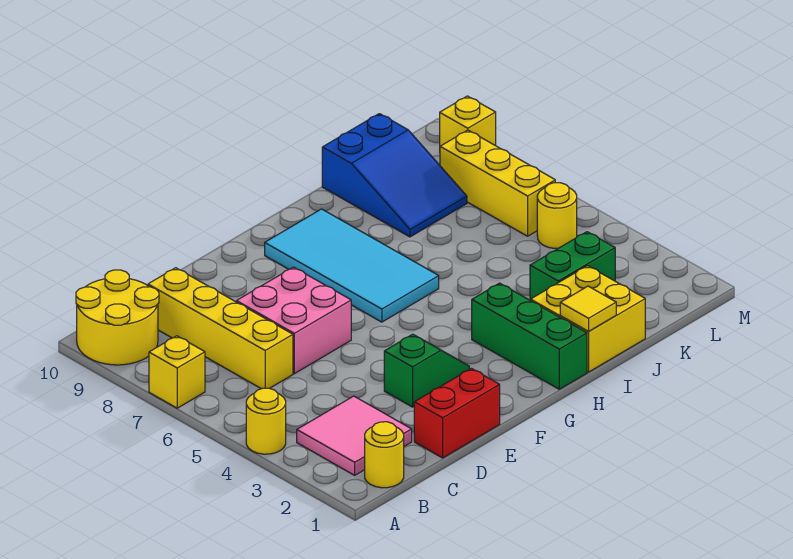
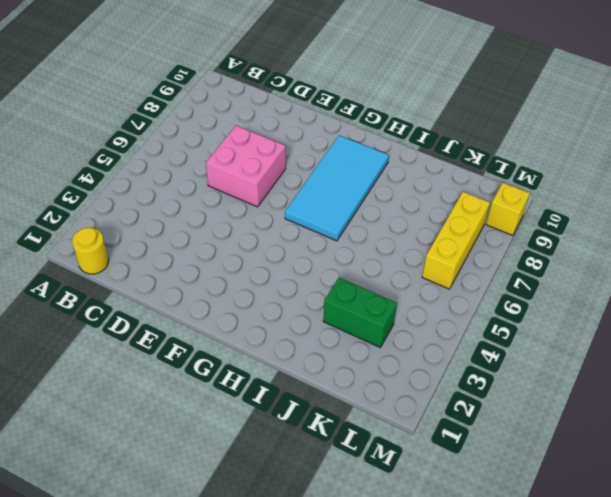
none -> yellow round brick A4 level 1
none -> yellow brick A7 level 1
none -> yellow round brick A9:B10 level 1

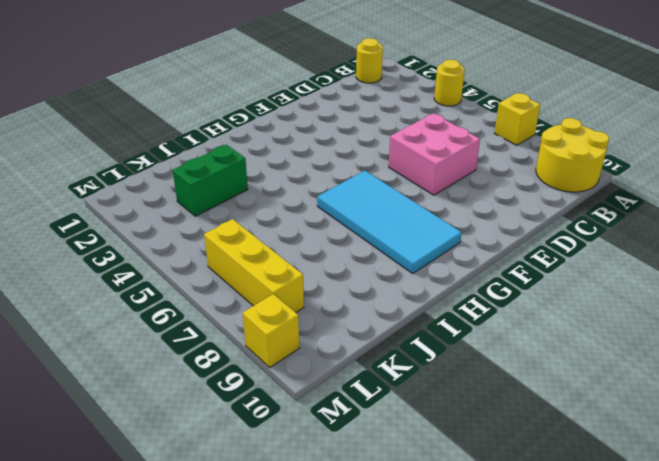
none -> pink tile B2:C3 level 1
none -> yellow brick C6:C9 level 1
none -> red brick D1:E1 level 1

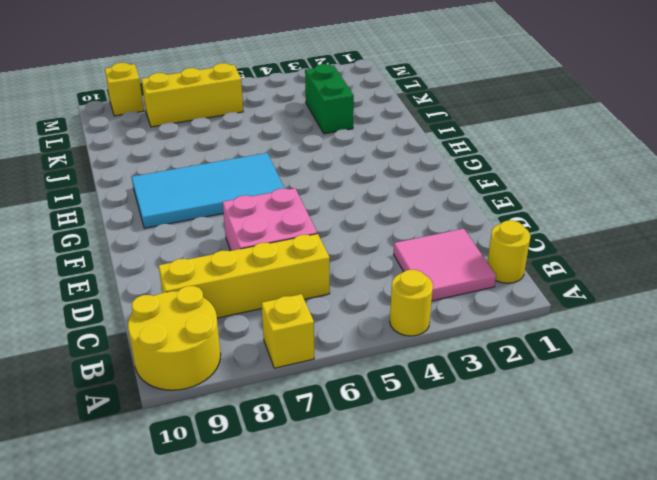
none -> red brick D1:E1 level 1
none -> green slope E3:F3 level 1 top E
none -> green brick H1:H3 level 1

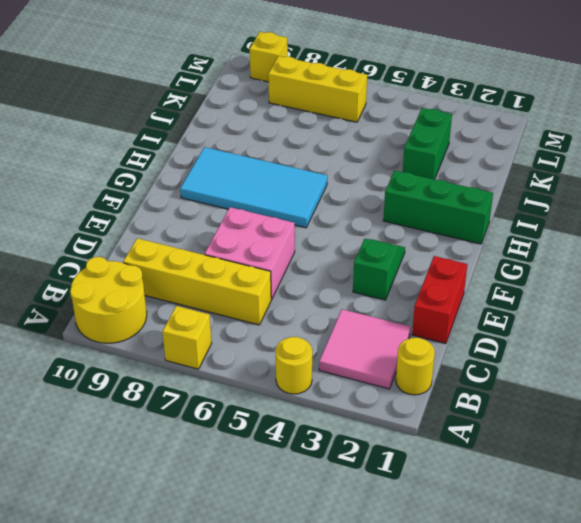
none -> yellow brick I1:J2 level 1
none -> blue slope J8:K10 level 1 top 10
none -> yellow round brick L5 level 1

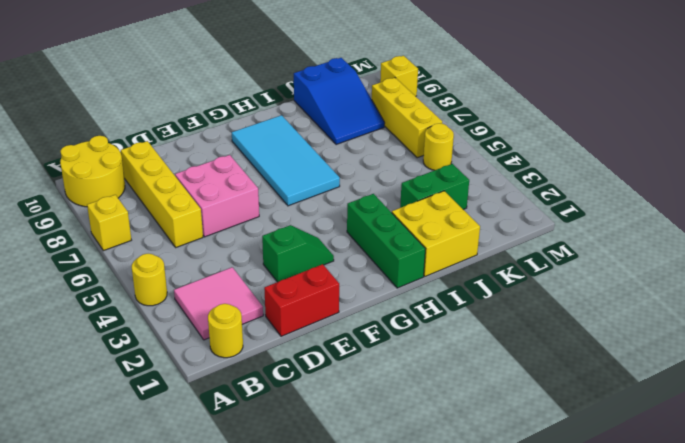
none -> yellow tile I1 level 2

